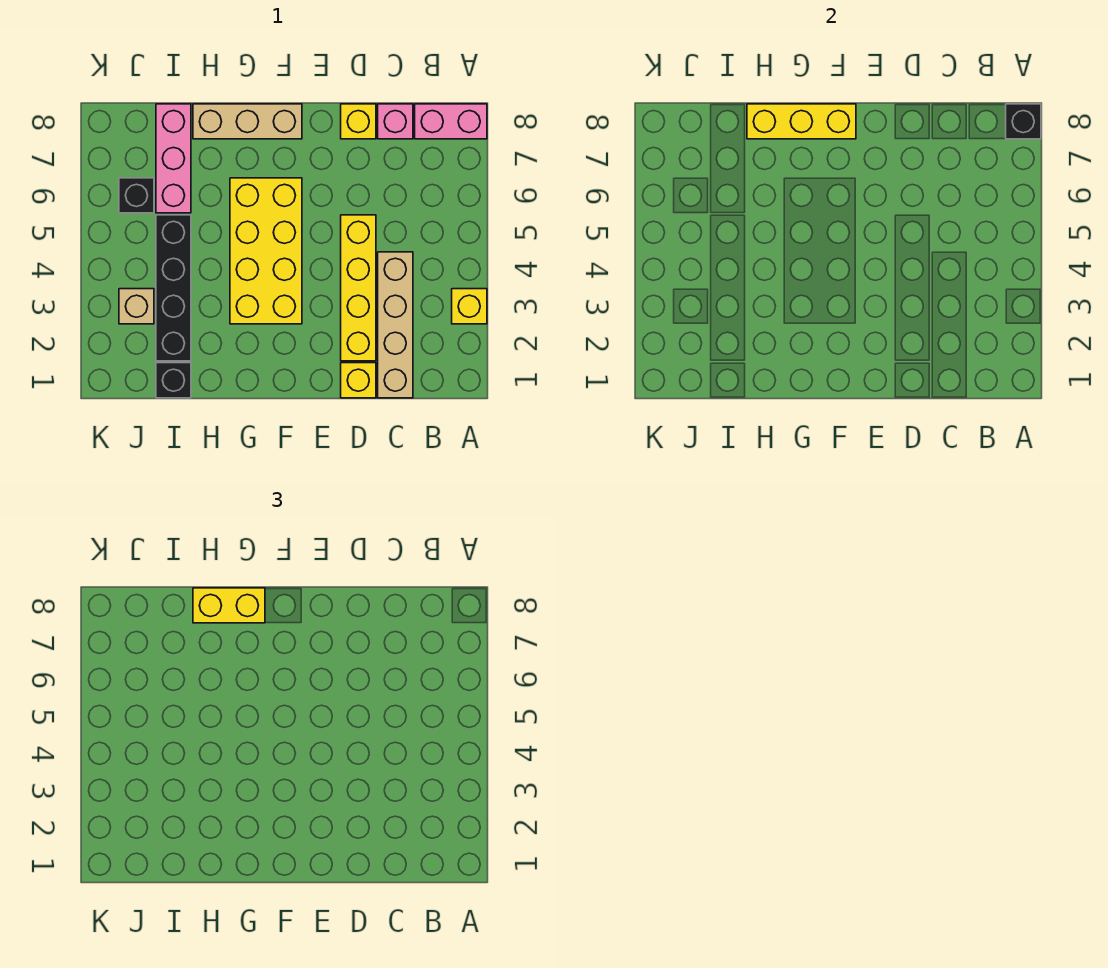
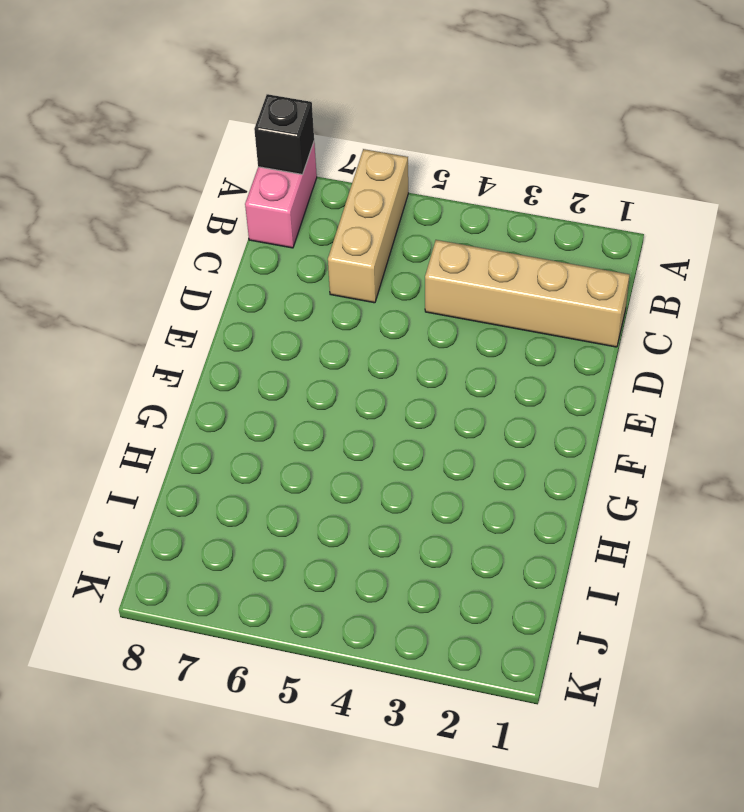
tan brick A6:C6 level 1 -> tan brick F8:H8 level 1
none -> yellow brick A3 level 1
none -> pink brick C8 level 1
none -> yellow brick D1 level 1

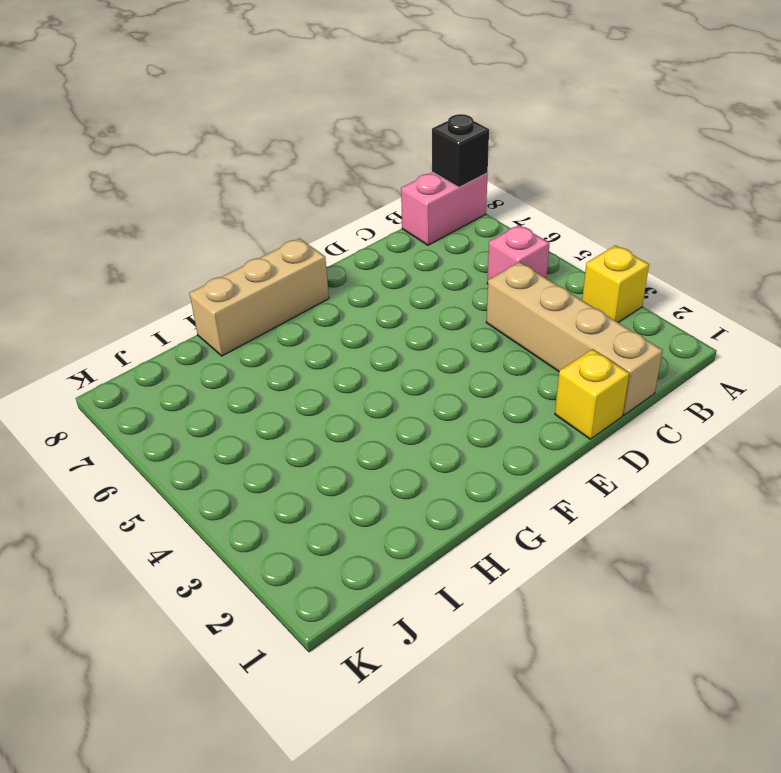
pink brick B5 level 1 -> pink brick C8 level 1
none -> yellow brick D2:D5 level 1
none -> yellow brick D8 level 1
none -> yellow brick F3:G6 level 1

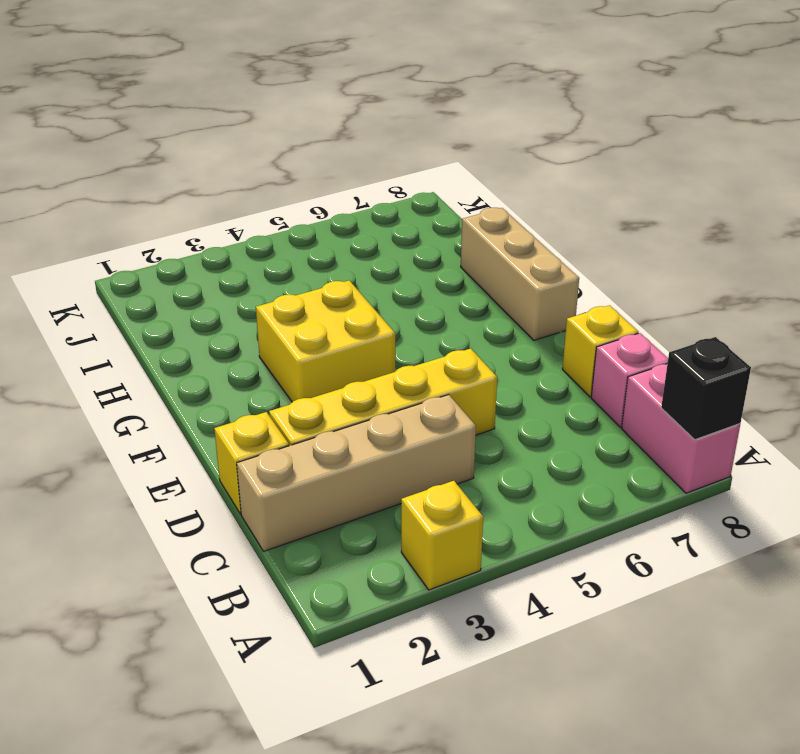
yellow brick F3:G4 level 1 -> yellow brick F3:G6 level 1
none -> black brick I1 level 1
none -> black brick I2:I5 level 1
none -> pink brick I6:I8 level 1

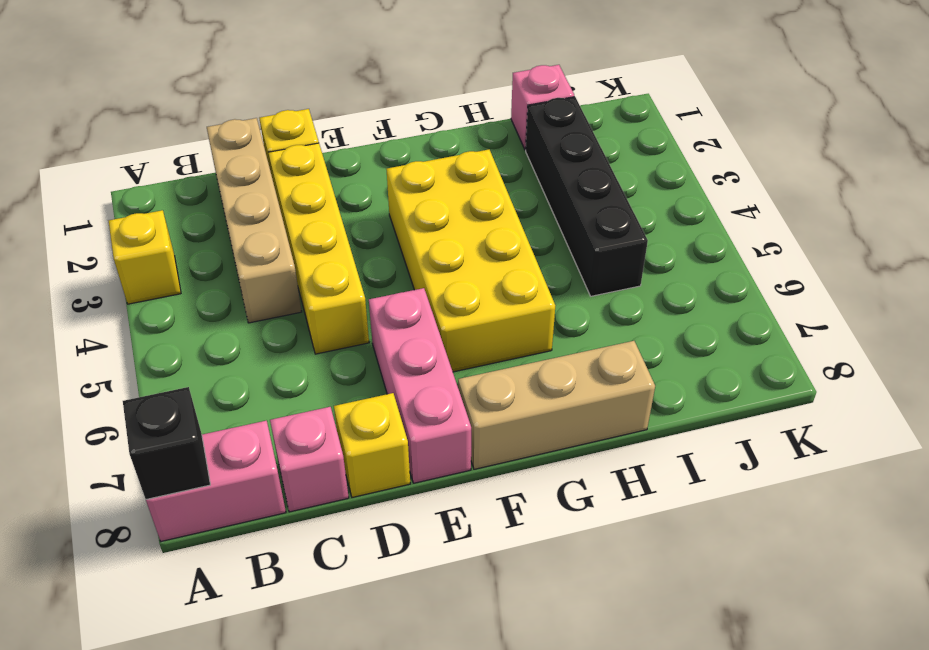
pink brick E6:E8 level 1 -> pink brick I6:I8 level 1
pink brick I1 level 1 -> black brick I1 level 1
none -> tan brick J3 level 1
none -> black brick J6 level 1
none -> yellow brick F8:H8 level 2

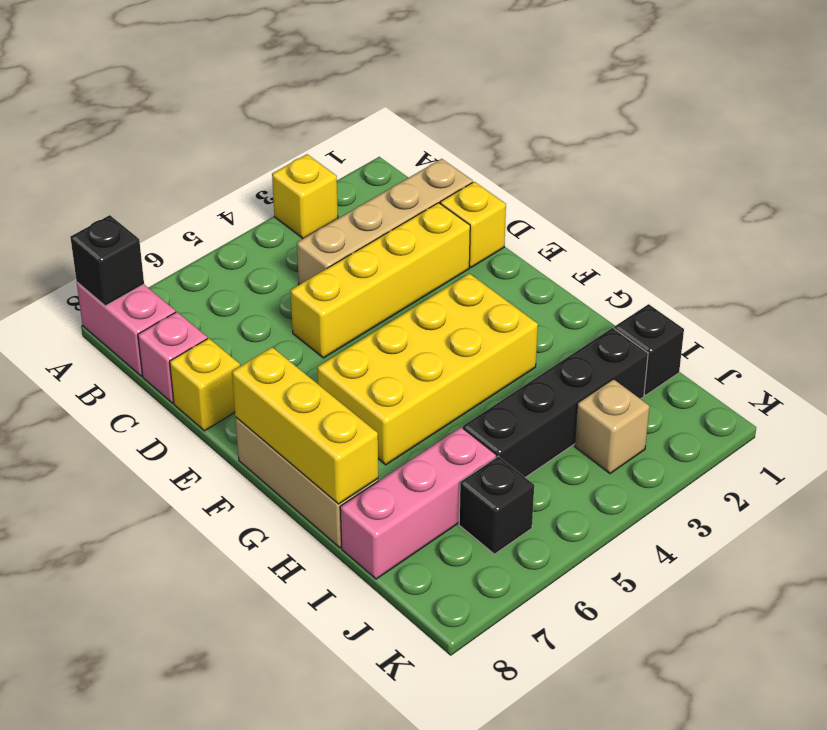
none -> yellow brick G8:H8 level 3

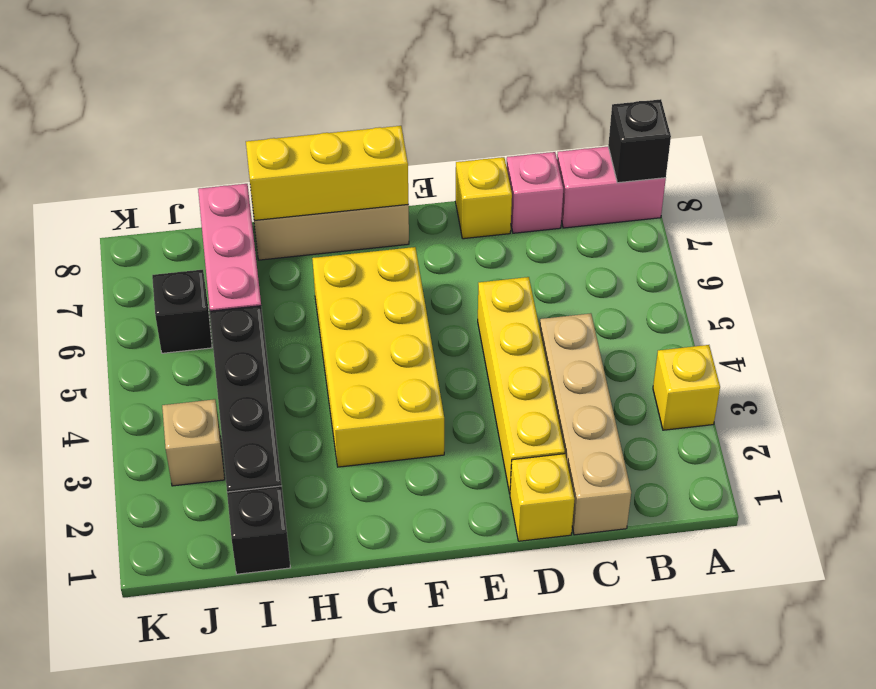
none -> yellow brick G8:H8 level 3

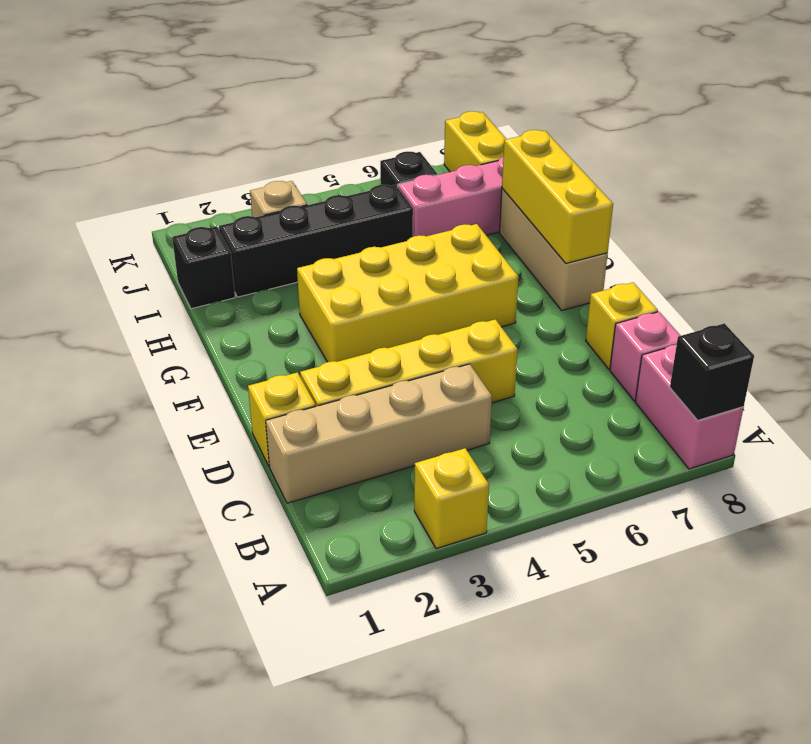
yellow brick J8:K8 level 1 -> yellow brick G8:H8 level 3

